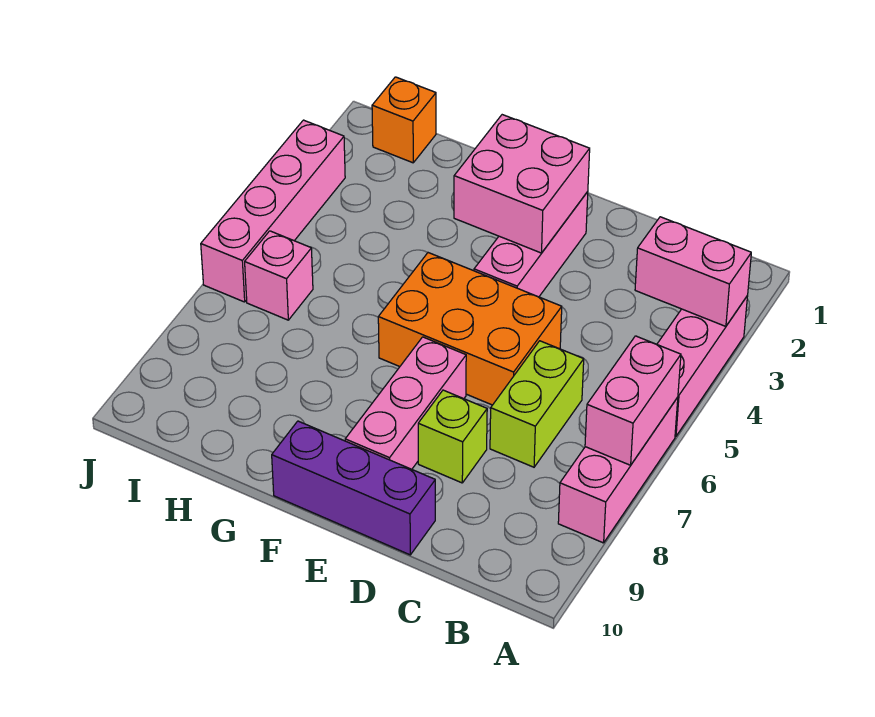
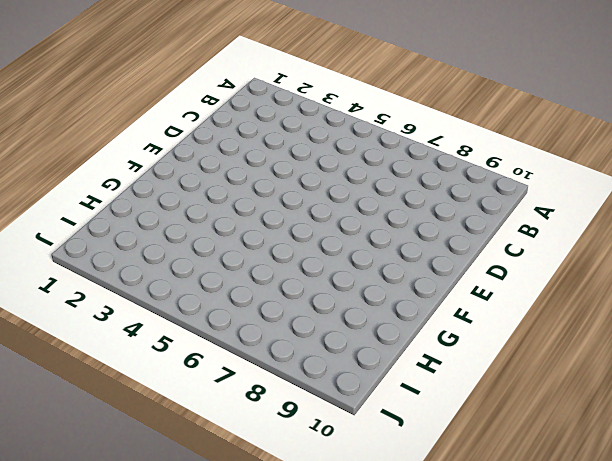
none -> pink brick A3:A5 level 1
none -> pink brick A6:A8 level 1
none -> lime brick C6:C7 level 1

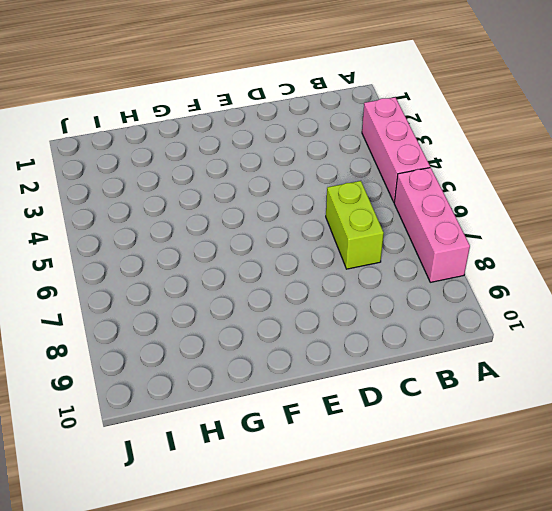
none -> orange brick D5:F6 level 1
none -> lime brick D8 level 1
none -> purple brick D10:F10 level 1

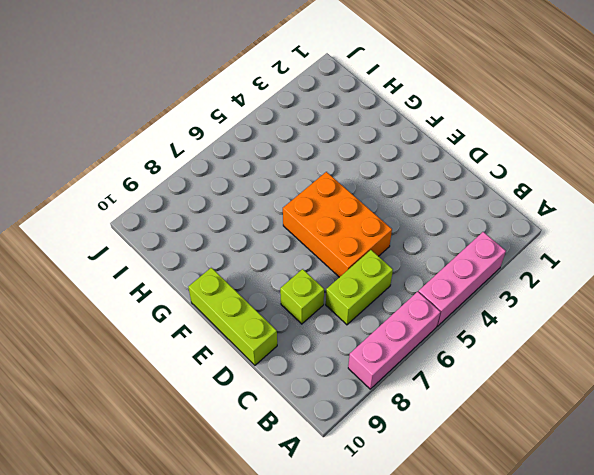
lime brick D10:F10 level 1 -> purple brick D10:F10 level 1
none -> pink brick E2:E4 level 1
none -> pink brick E7:E9 level 1
none -> orange brick I1 level 1

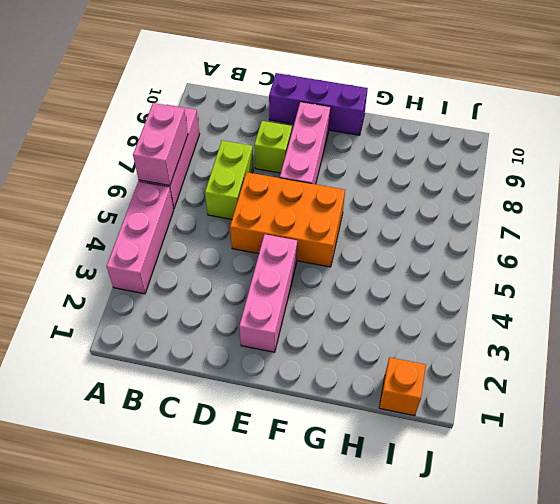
none -> pink brick I6 level 1
none -> pink brick J3:J6 level 1
none -> pink brick A3:B3 level 2

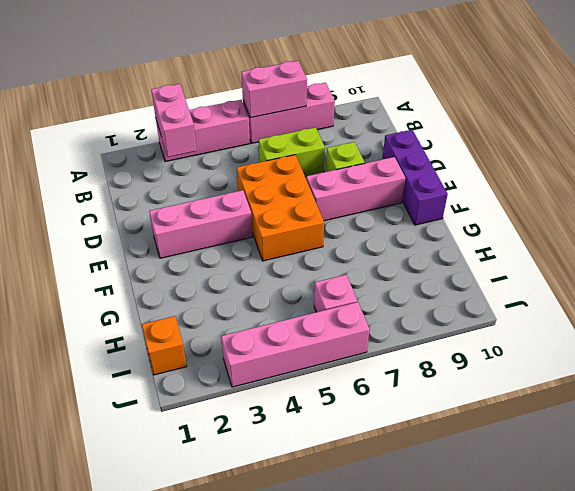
none -> pink brick E2:F3 level 2

